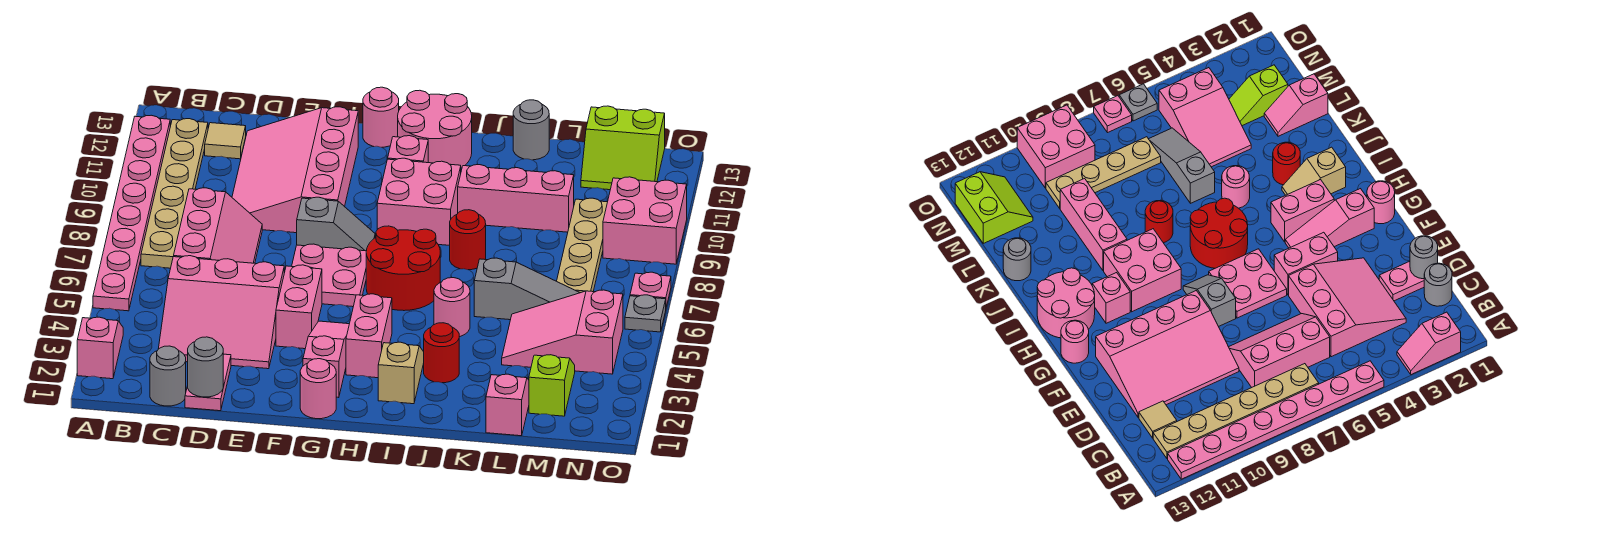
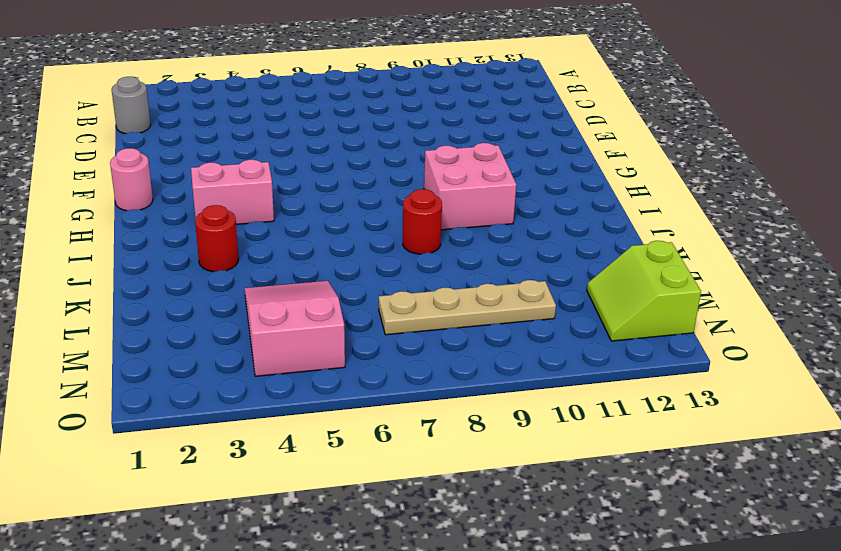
none -> pink slope A2:A3 level 1 top 2
none -> pink plate A5:A12 level 1
none -> tan plate B7:B12 level 1
none -> pink slope C3:E5 level 1 top 5

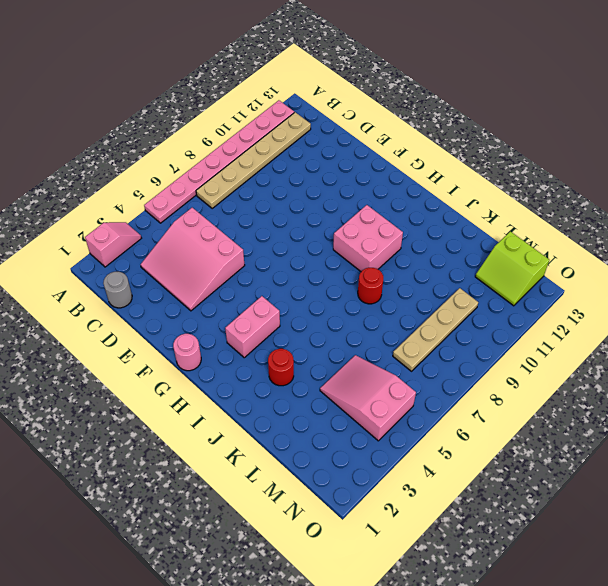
none -> pink slope C6:D8 level 1 top C
none -> tan tile C12 level 1
none -> pink plate D1:D2 level 1
none -> pink slope D9:F12 level 1 top F

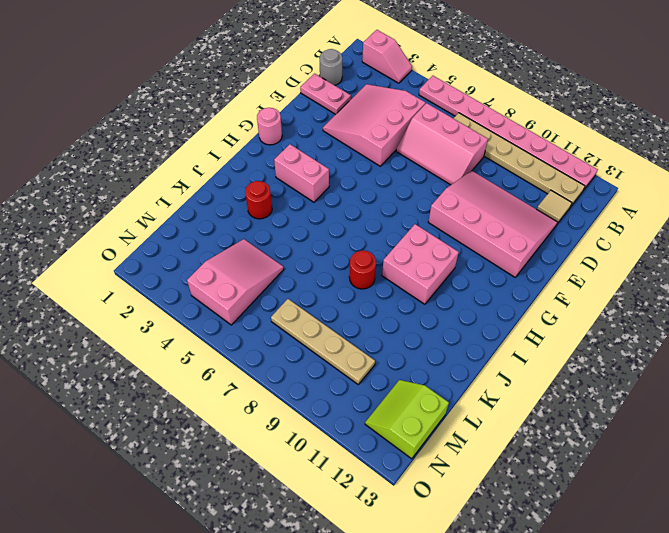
none -> pink brick F4:F5 level 1
none -> pink plate F6:G7 level 1
none -> grey slope F8:G8 level 1 top F
none -> pink slope G2:G4 level 1 top 2

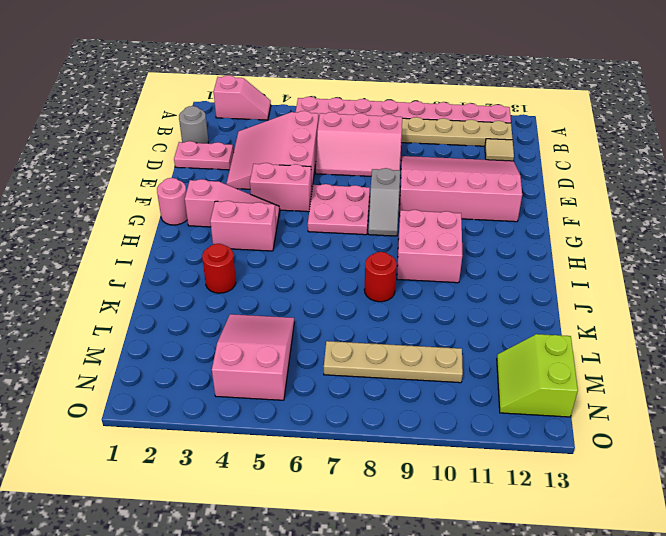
none -> pink round brick G13 level 1
none -> red round brick H6:I7 level 1
none -> pink brick H11 level 1
none -> pink round brick H12:I13 level 1

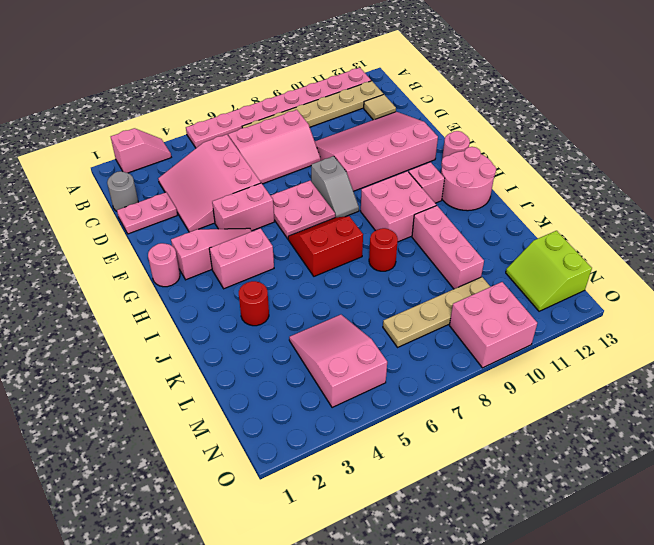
red slope H6:I7 level 1 top I -> red round brick H6:I7 level 1
none -> tan slope I2:I3 level 1 top 2
none -> pink round brick J5 level 1
none -> grey slope K6:M6 level 1 top K
none -> grey round brick K13 level 1

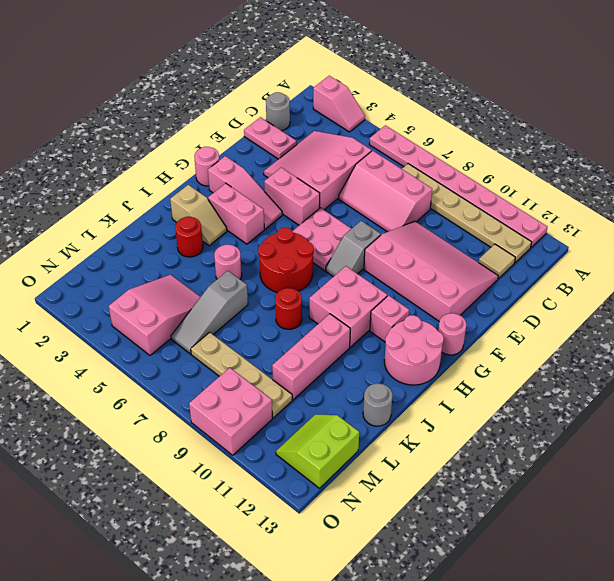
none -> pink slope L1:L2 level 1 top 1
none -> lime slope M2:M3 level 1 top 2
none -> grey plate O6 level 1
none -> pink plate O7 level 1

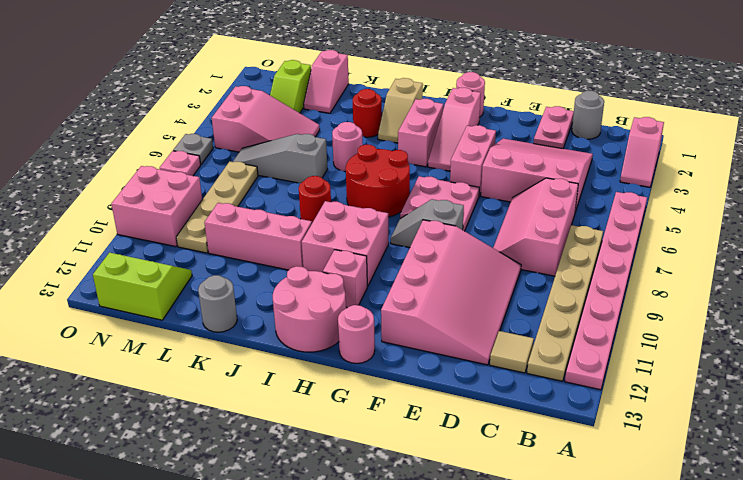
none -> grey round brick D1 level 2

